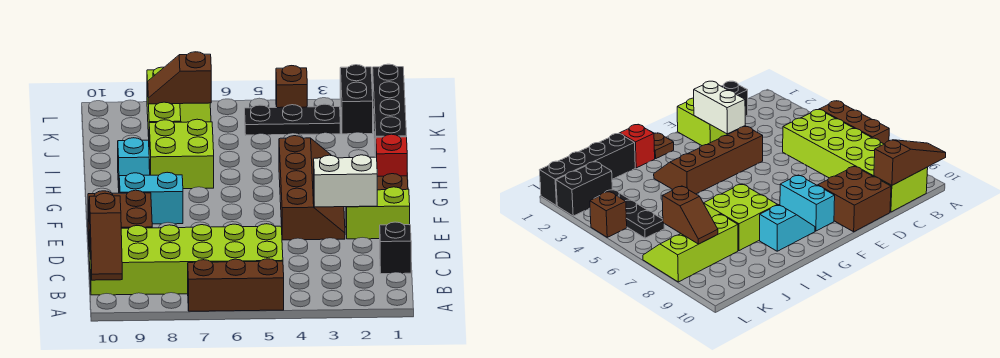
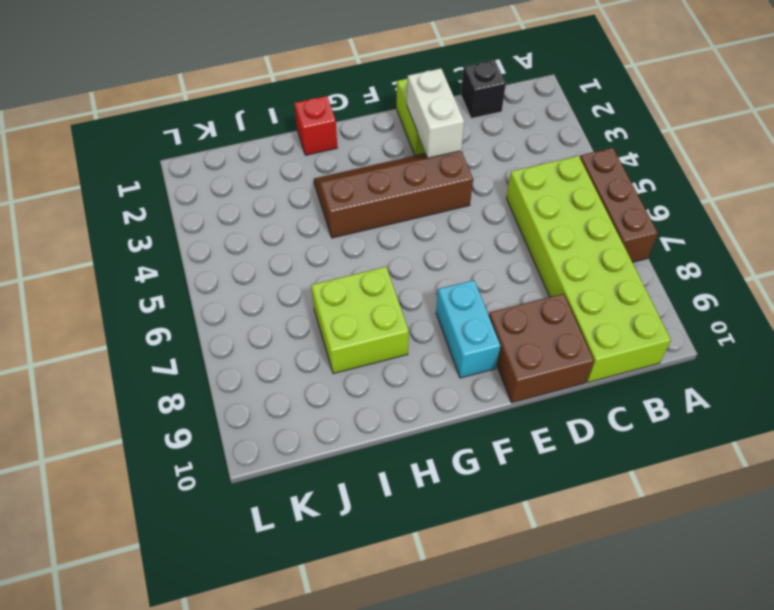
none -> brown plate G1 level 1
none -> cyan slope G9:H9 level 1 top H
none -> black brick I1:L1 level 1

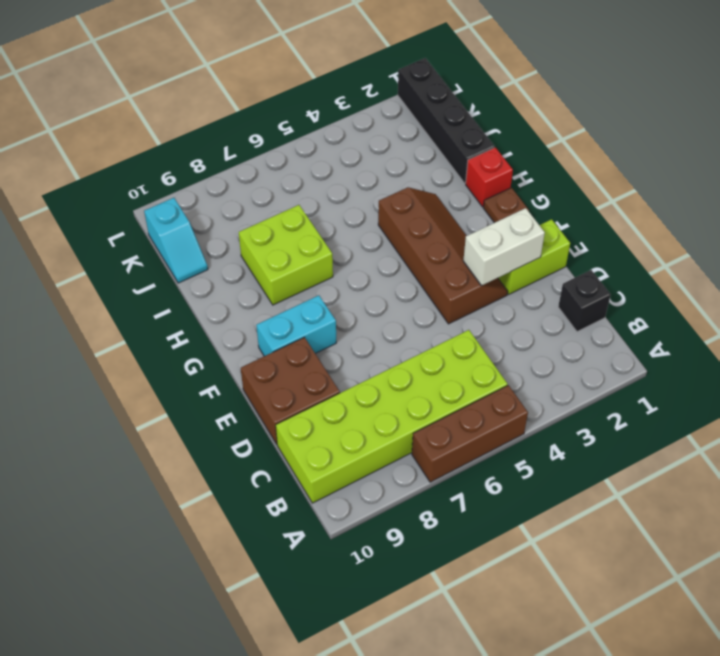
cyan slope J10:K10 level 1 top K -> cyan slope G9:H9 level 1 top H
none -> lime slope J7:L8 level 1 top 8
none -> black brick K2:L2 level 1
none -> black plate K3:K5 level 1

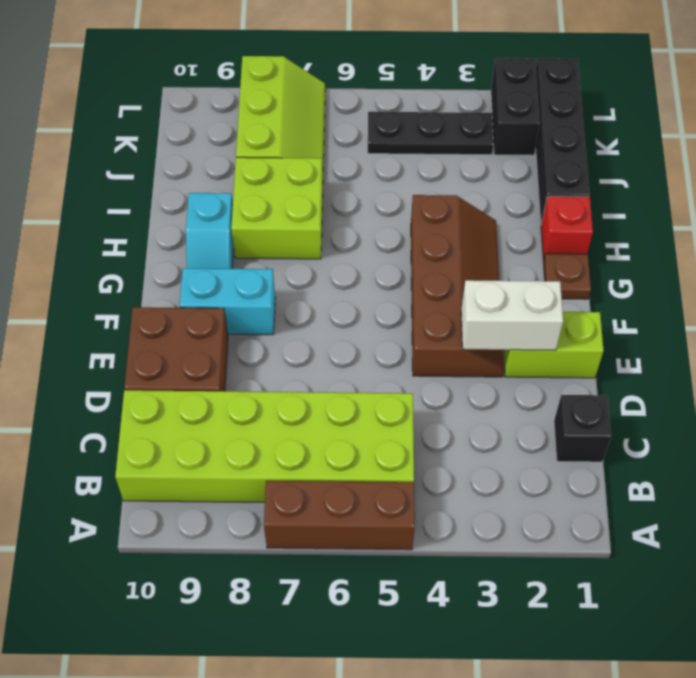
none -> brown brick L4 level 1
none -> brown slope A10:C10 level 2 top C
none -> brown slope K7:K8 level 2 top 7

